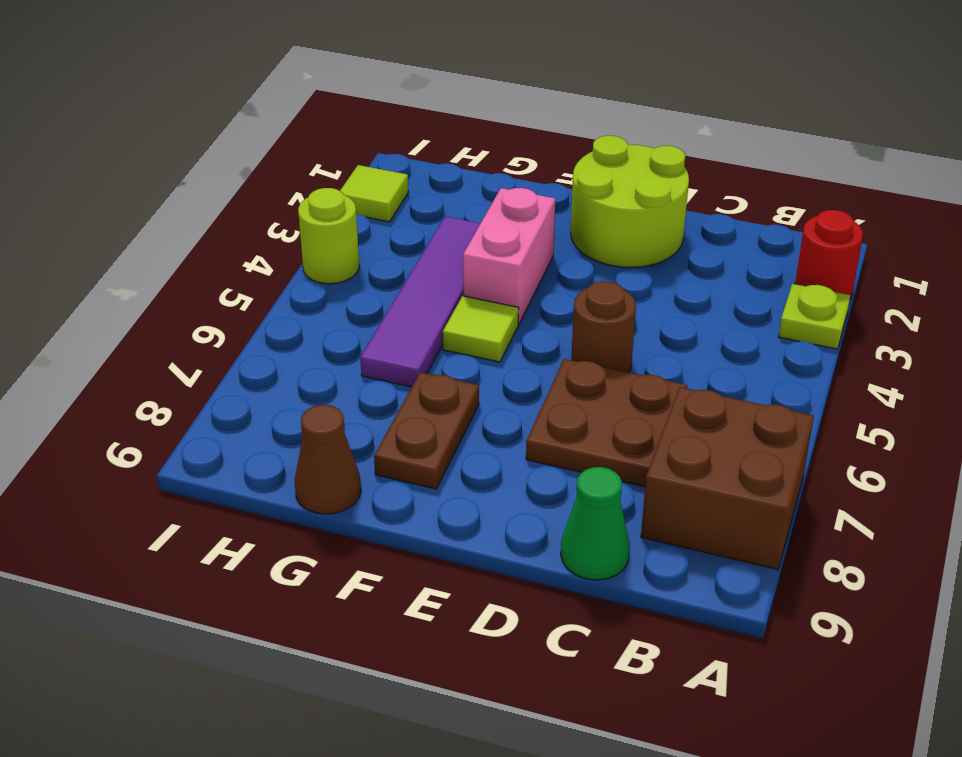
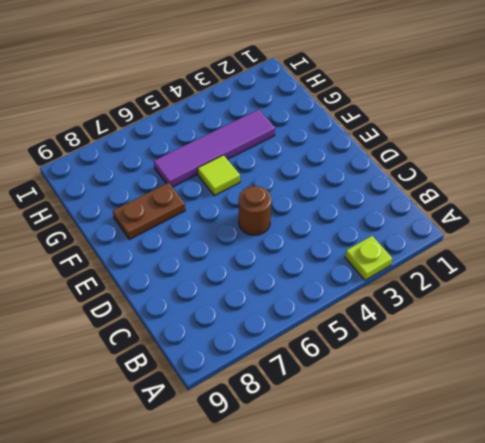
none -> red round brick A2 level 1
none -> brown brick A7:B8 level 1
none -> brown plate C6:D7 level 1

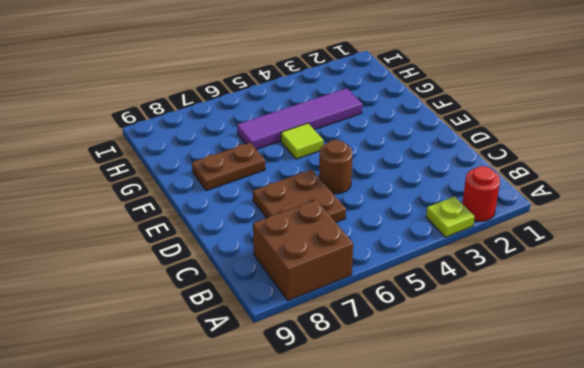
none -> green cone C9 level 1
none -> lime round brick D1:E2 level 1
none -> pink brick F3:F4 level 1

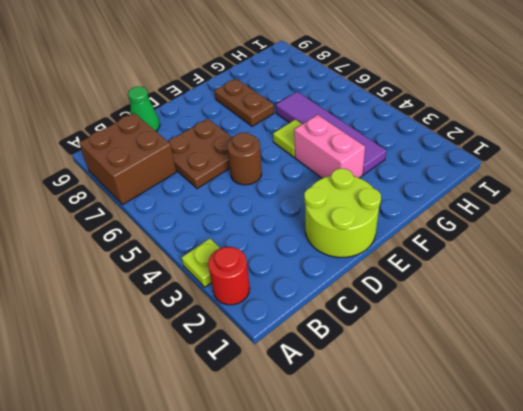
none -> brown cone G9 level 1
none -> lime tile I2 level 1
none -> lime round brick I4 level 1

